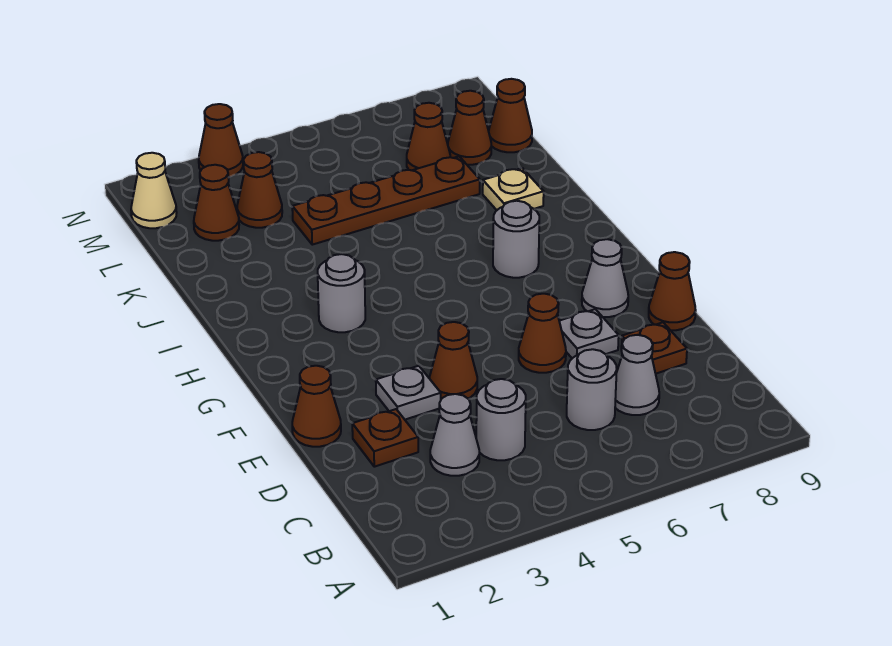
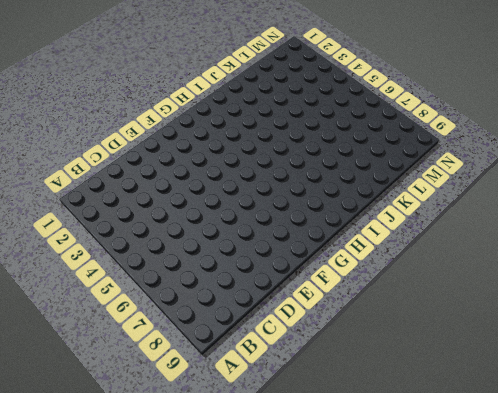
none -> grey cone C3 level 1
none -> grey round brick C4 level 1
none -> grey round brick C6 level 1

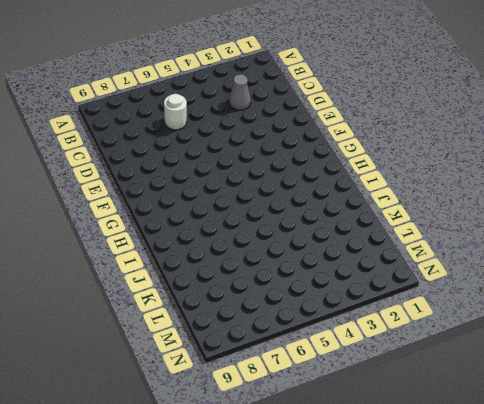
white round brick C6 level 1 -> grey round brick C6 level 1
none -> grey round brick C4 level 1
none -> grey cone C7 level 1
none -> brown plate D2 level 1

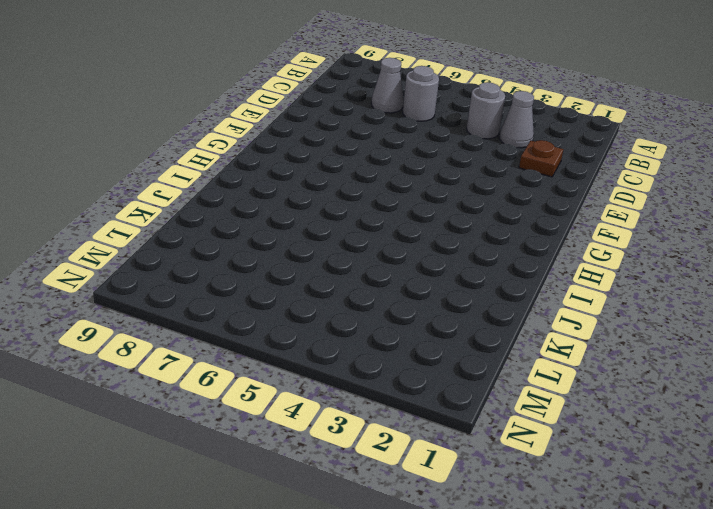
none -> brown plate D8 level 1
none -> brown cone E1 level 1
none -> grey plate E3 level 1

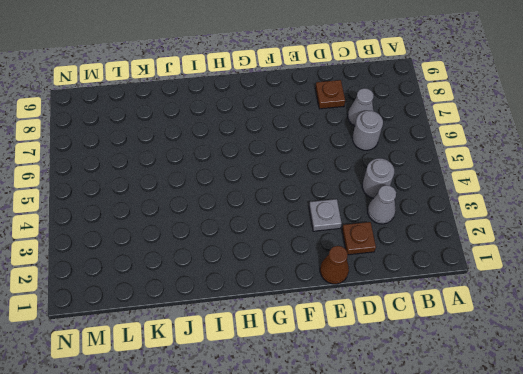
none -> brown cone E4 level 1
none -> brown cone E6 level 1
none -> grey plate E7 level 1

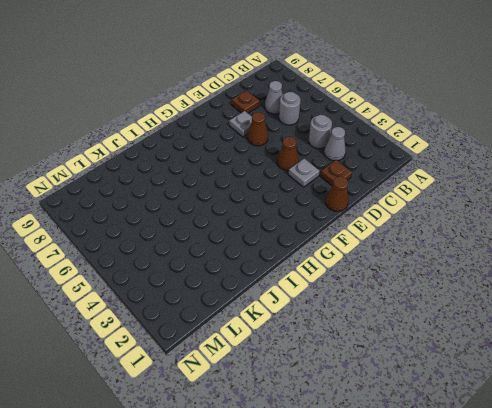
none -> brown cone E9 level 1
none -> grey cone F8 level 1
none -> grey round brick H3 level 1

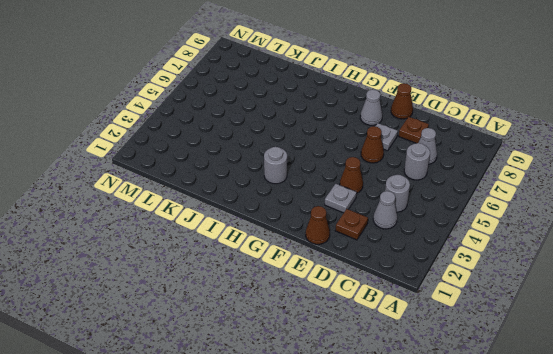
none -> grey round brick H7 level 1
none -> tan plate J8 level 1
none -> brown plate K4:K7 level 1

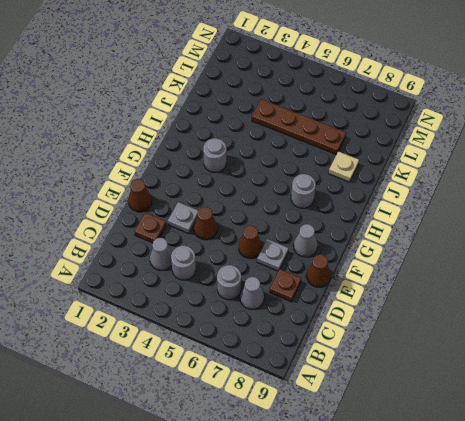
none -> brown cone L2 level 1
none -> brown cone L3 level 1
none -> brown cone L7 level 1

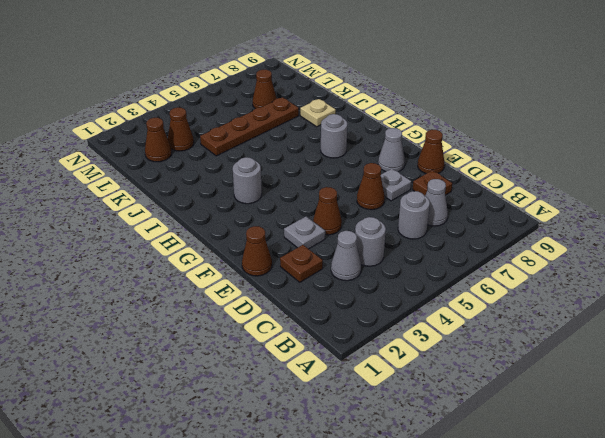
none -> brown cone L8 level 1
none -> brown cone L9 level 1
none -> tan cone M1 level 1

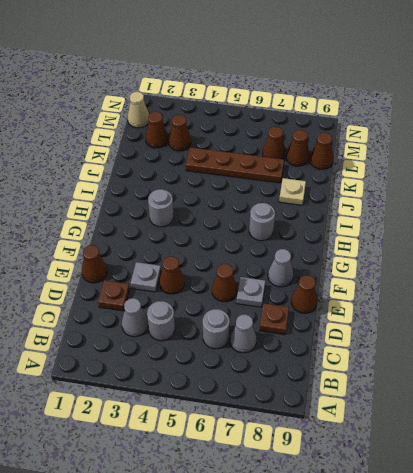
none -> brown cone N3 level 1

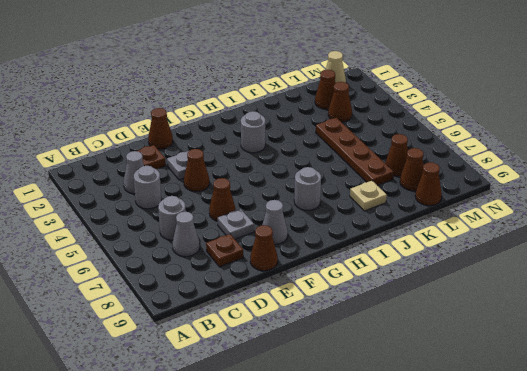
none -> brown cone N3 level 1

